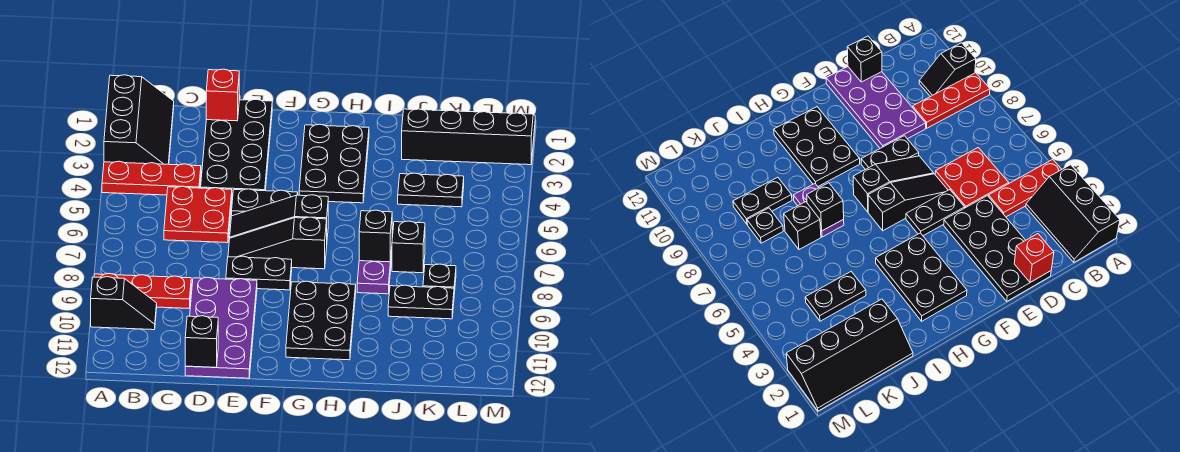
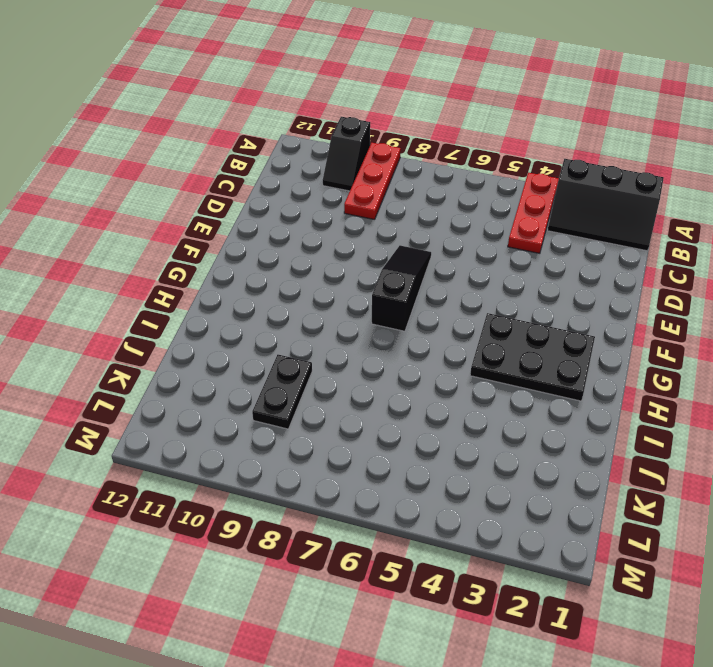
none -> red plate C5:D6 level 1
none -> black plate D1:E4 level 1
none -> purple plate D9:E12 level 1

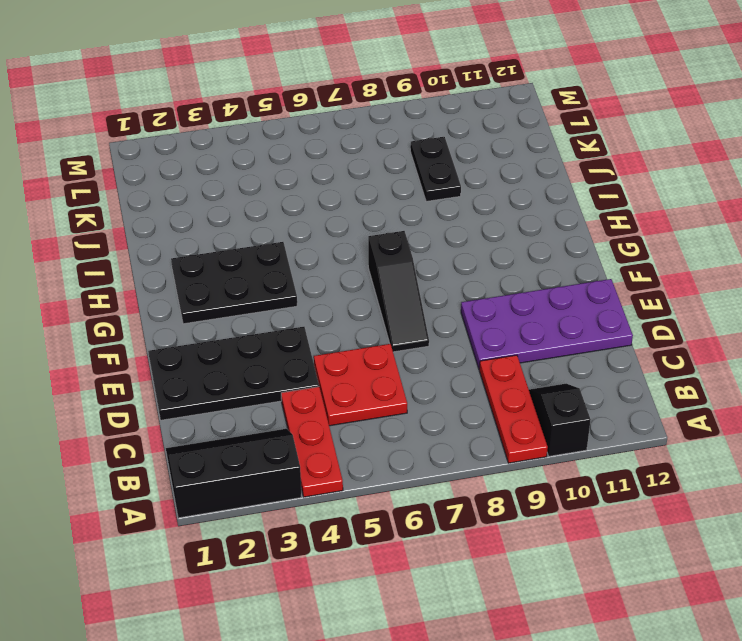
none -> black plate E5:F5 level 1
none -> black slope E6:G6 level 1 top G
none -> black plate E8:F8 level 1

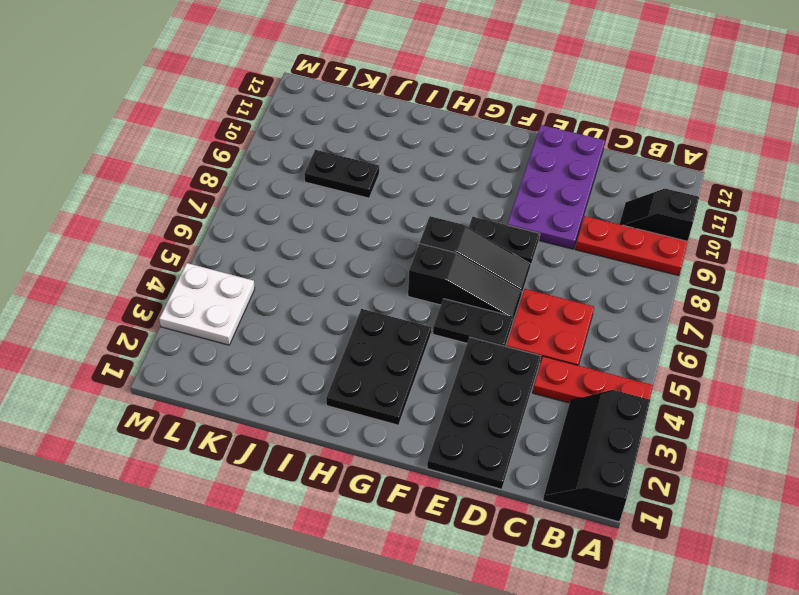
white plate L3:M4 level 1 -> none
none -> black plate G9:H11 level 1
none -> purple plate I7:I8 level 1
none -> black slope J1:M2 level 1 top 2

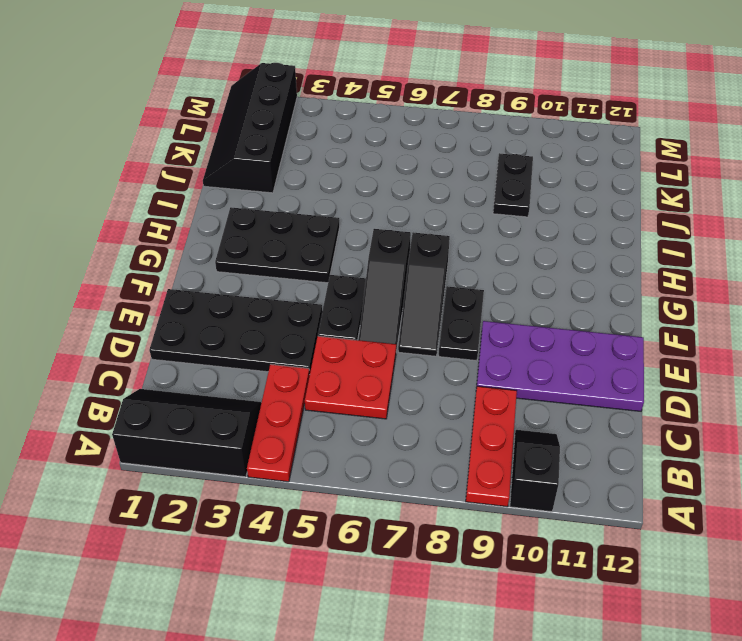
none -> black plate G9:H11 level 1
none -> purple plate I7:I8 level 1
none -> black plate J4:K4 level 1

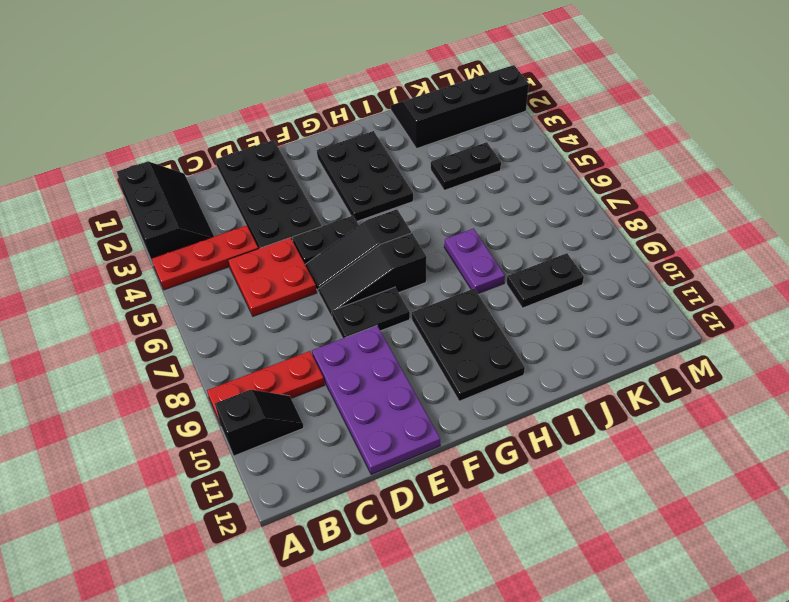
none -> black brick J7 level 1
none -> black plate K8 level 1
none -> red brick D1 level 2

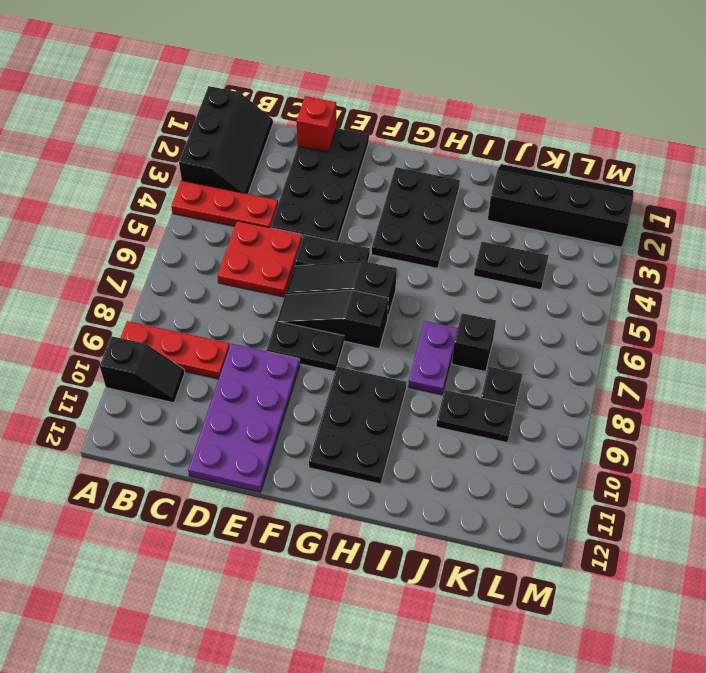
none -> black brick D12 level 2
none -> black brick I7 level 2

